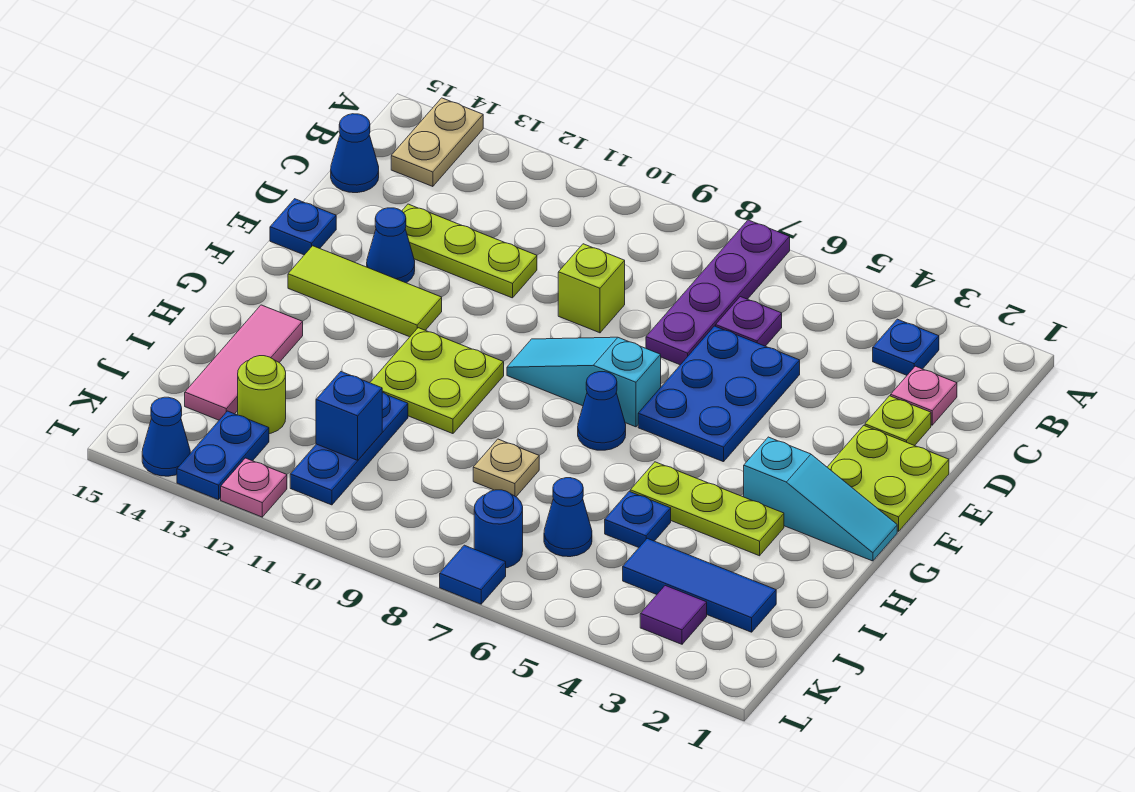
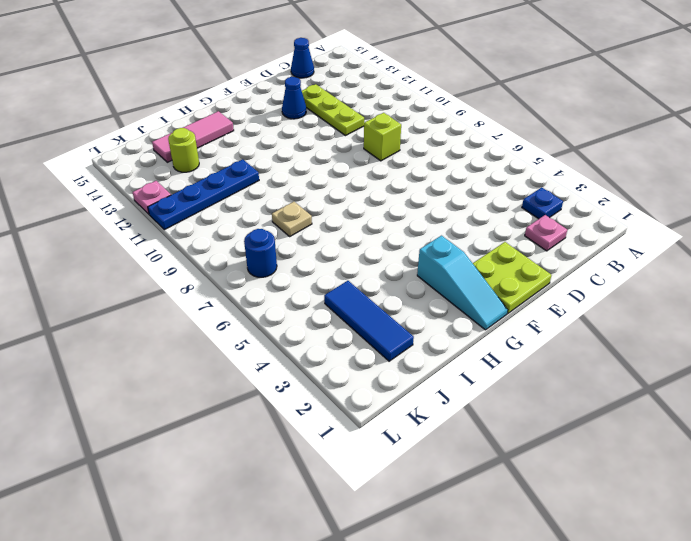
blue plate I11:L11 level 1 -> blue plate I11:K11 level 1
none -> purple plate A7:D7 level 1
none -> tan plate A14:B14 level 1
none -> purple plate C6 level 1
none -> lime plate D2 level 1

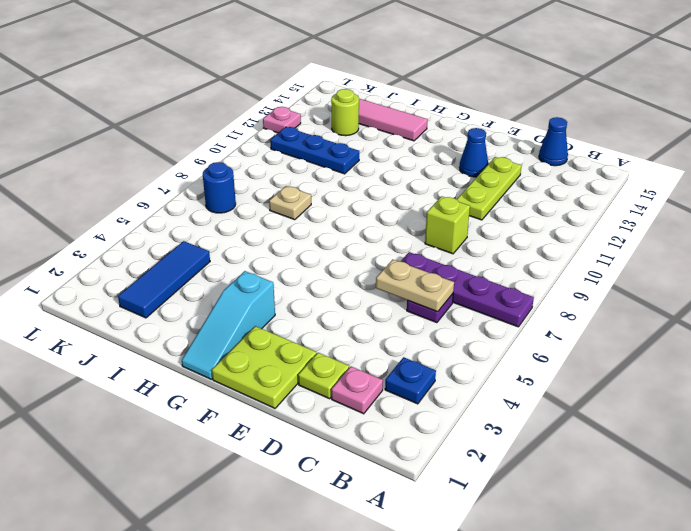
tan plate C6:D6 level 2 -> tan plate A14:B14 level 1
none -> blue plate D5:F6 level 1
none -> blue plate E15 level 1
none -> cyan slope F7:F9 level 1 top 7
none -> lime tile F12:F14 level 1

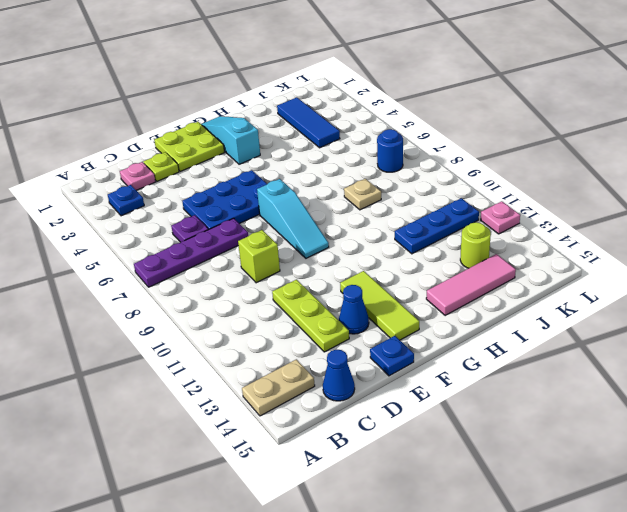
none -> blue cone G7 level 1
none -> lime plate G10:H11 level 1
none -> lime plate H3:H5 level 1
none -> blue plate I5 level 1

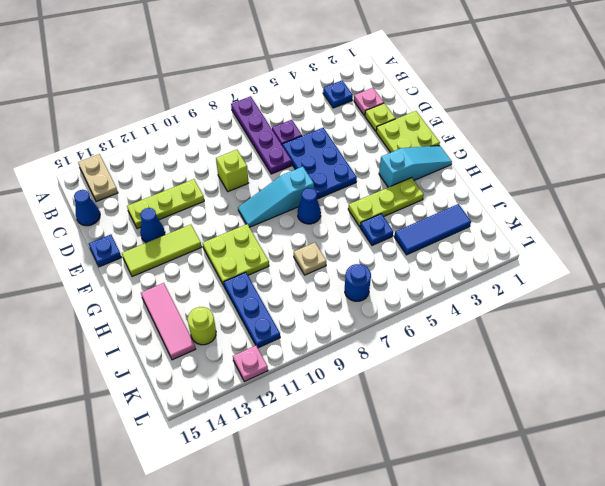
none -> blue cone J6 level 1
none -> purple tile K3 level 1
none -> blue plate K13:L13 level 1
none -> blue tile L7 level 1

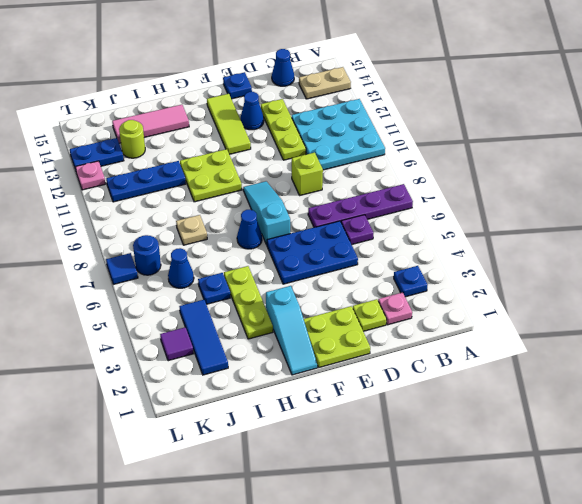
cyan plate A10:C12 level 1 -> none
none -> blue cone L14 level 1
none -> blue brick J11 level 2

